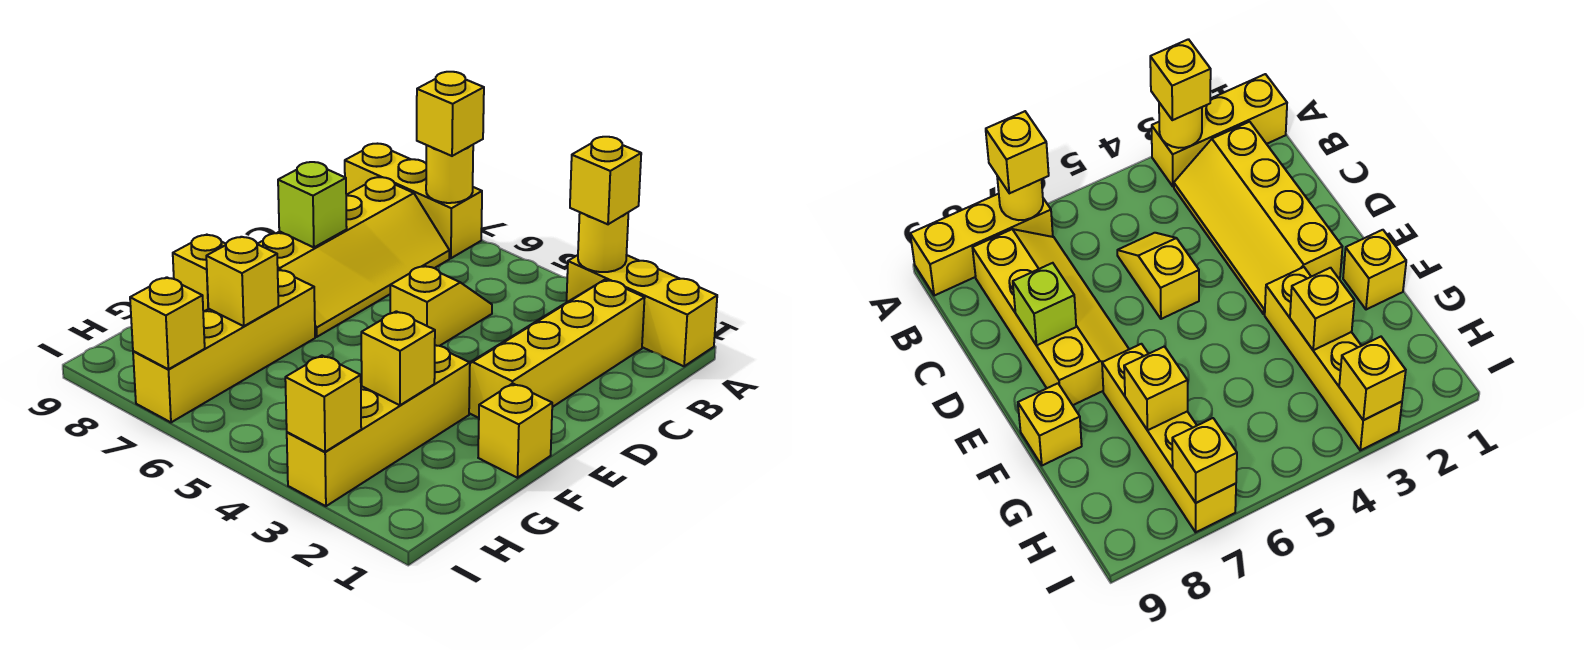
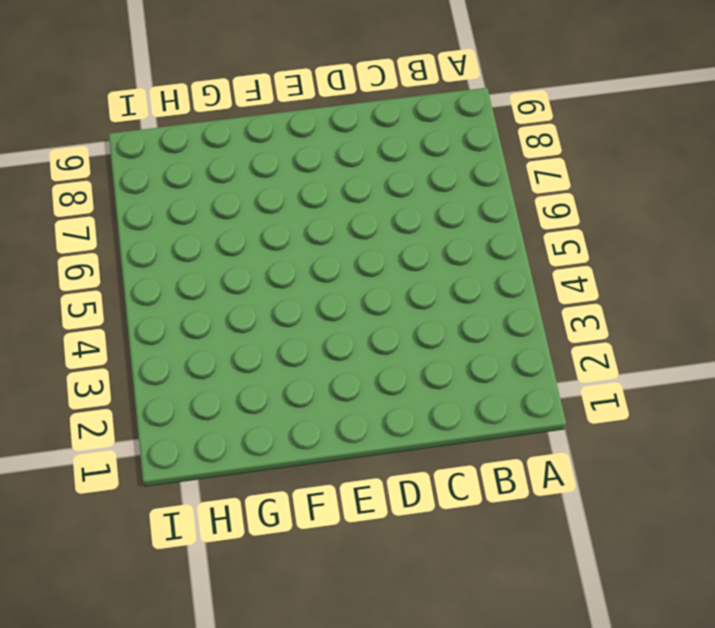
none -> yellow brick A1:A3 level 1
none -> yellow brick A7:A9 level 1
none -> yellow slope B2:E3 level 1 top 2

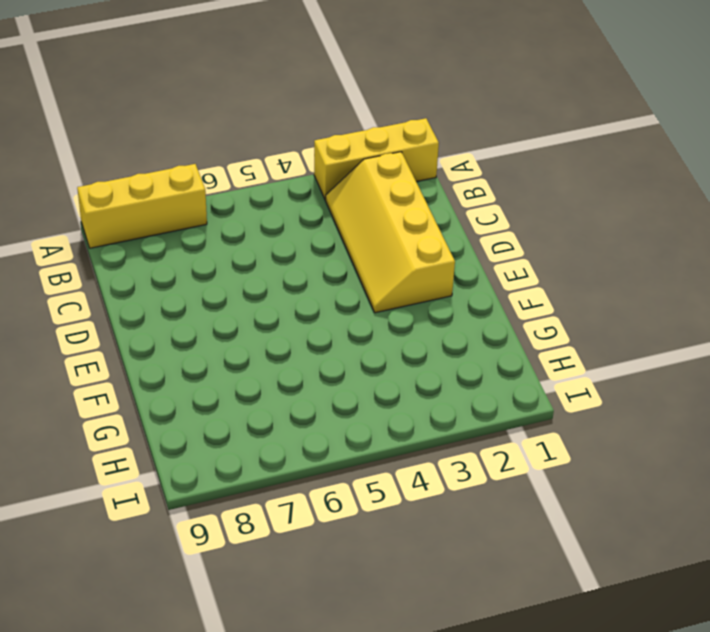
none -> yellow slope B7:E8 level 1 top 8
none -> yellow slope C5:D5 level 1 top D
none -> yellow brick F1 level 1

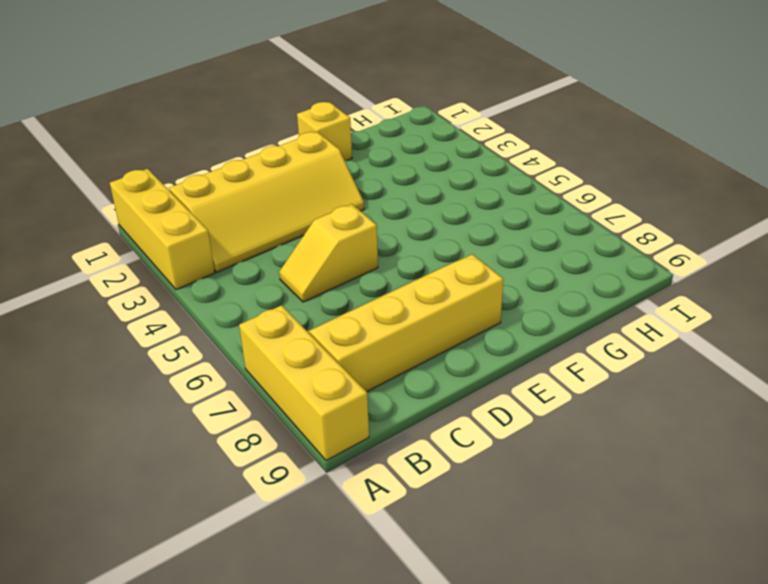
none -> yellow brick F3:I3 level 1
none -> yellow brick F7:I7 level 1
none -> yellow brick F9 level 1

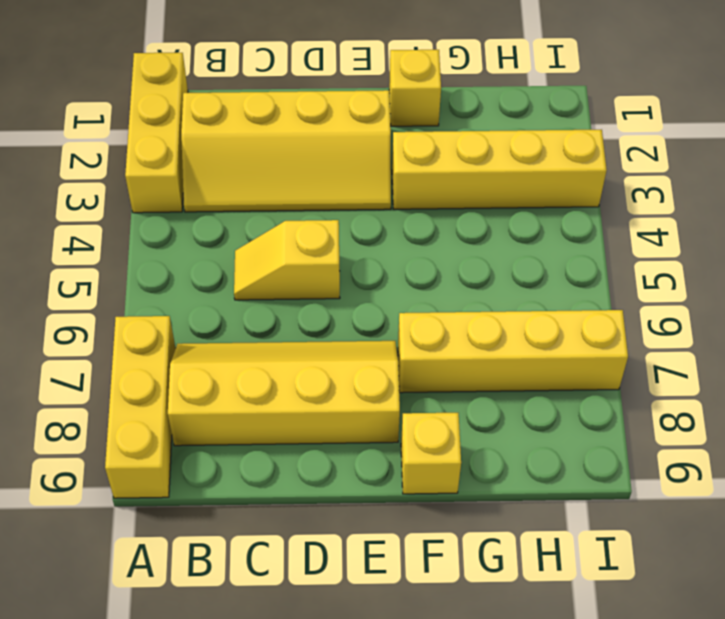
none -> yellow round brick A3 level 2
none -> yellow round brick A7 level 2
none -> lime brick D8 level 2

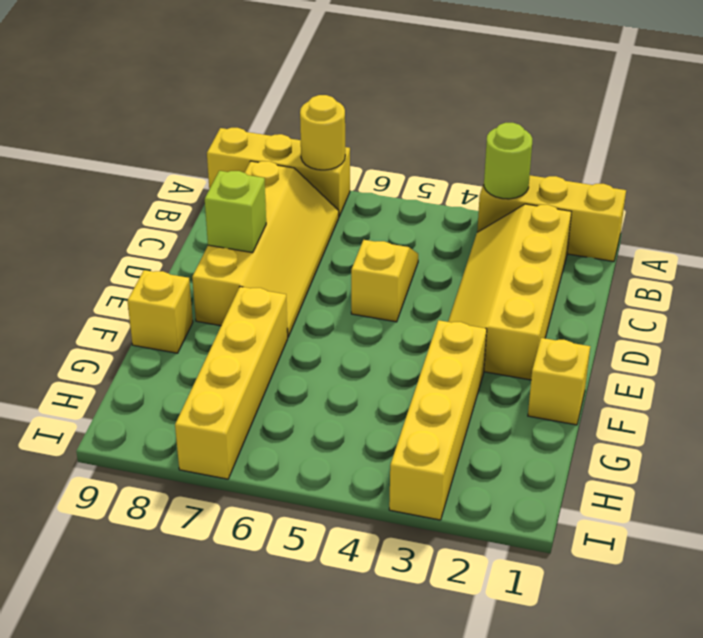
lime round brick A3 level 2 -> yellow round brick A3 level 2
none -> yellow brick G3 level 2
none -> yellow brick G7 level 2
none -> yellow brick I3 level 2

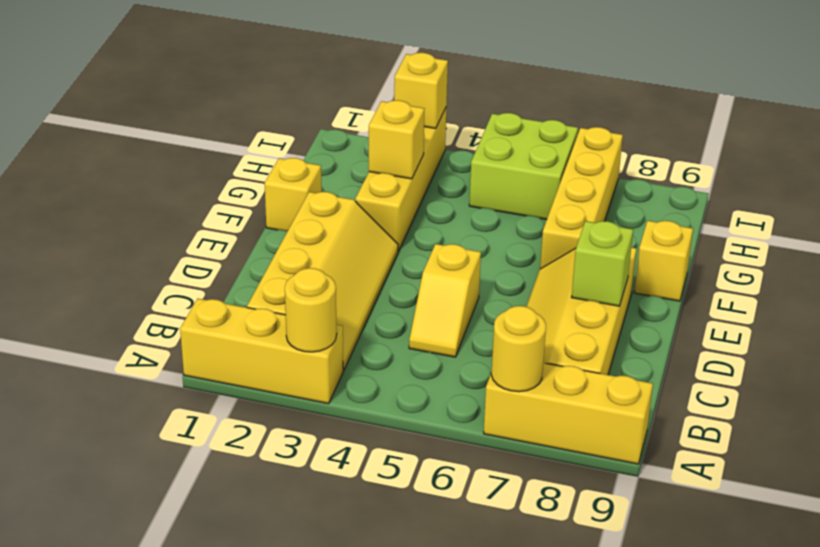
lime brick H5:I6 level 1 -> none
none -> yellow brick G7 level 2
none -> yellow brick I7 level 2
none -> yellow brick A3 level 3

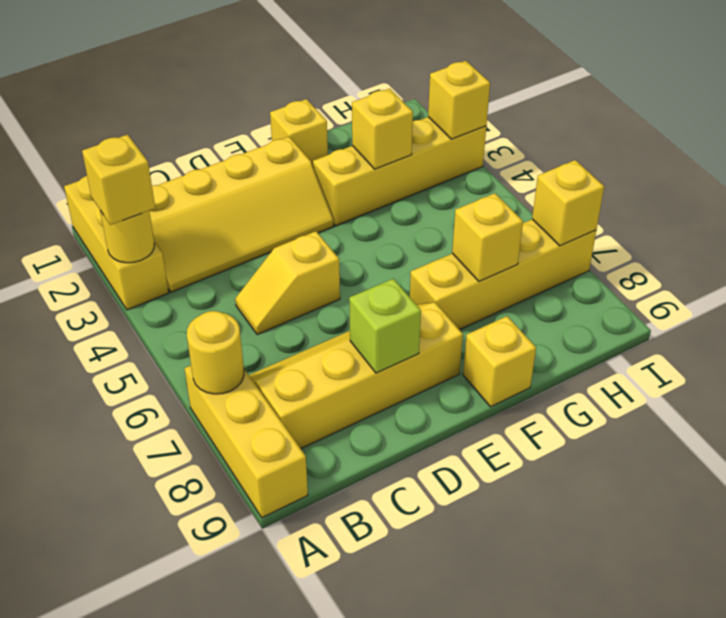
none -> yellow brick A7 level 3

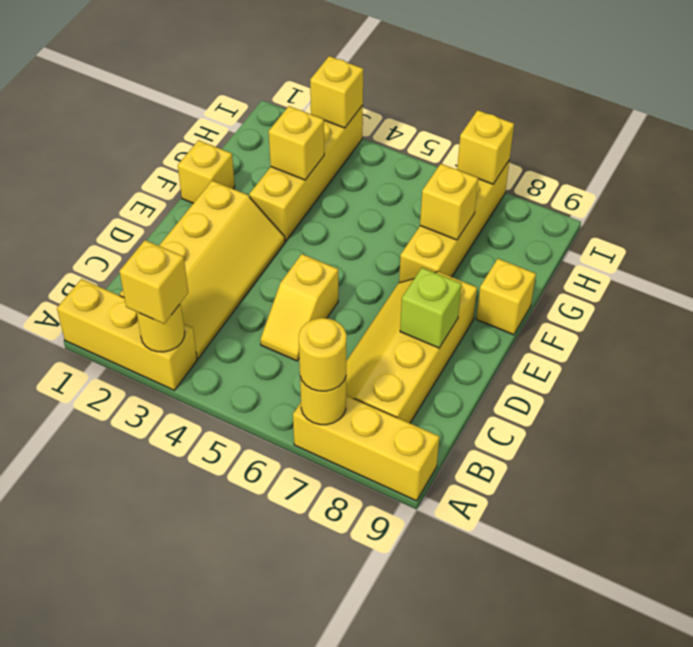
yellow round brick A7 level 3 -> yellow brick A7 level 3

